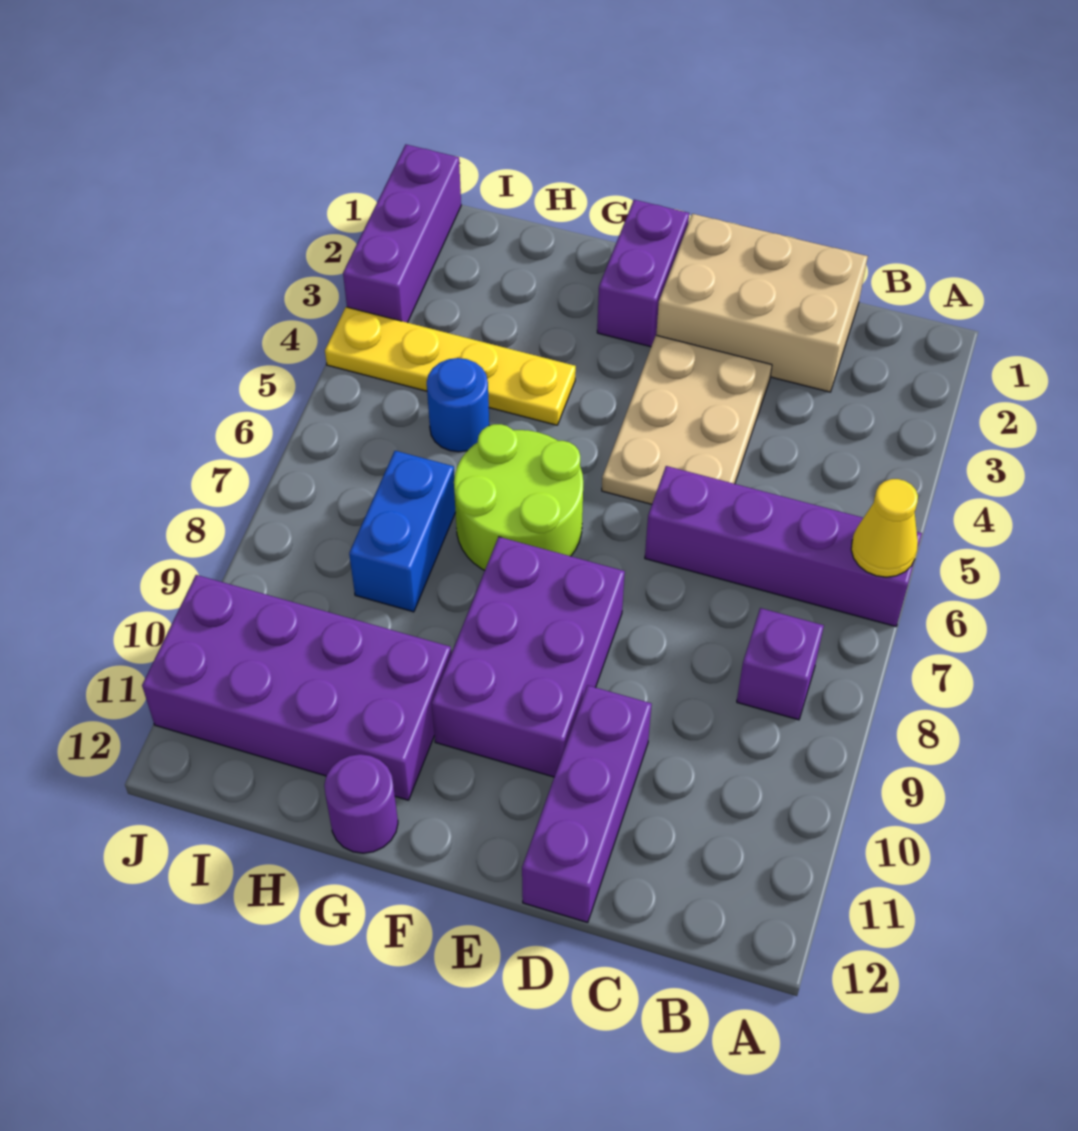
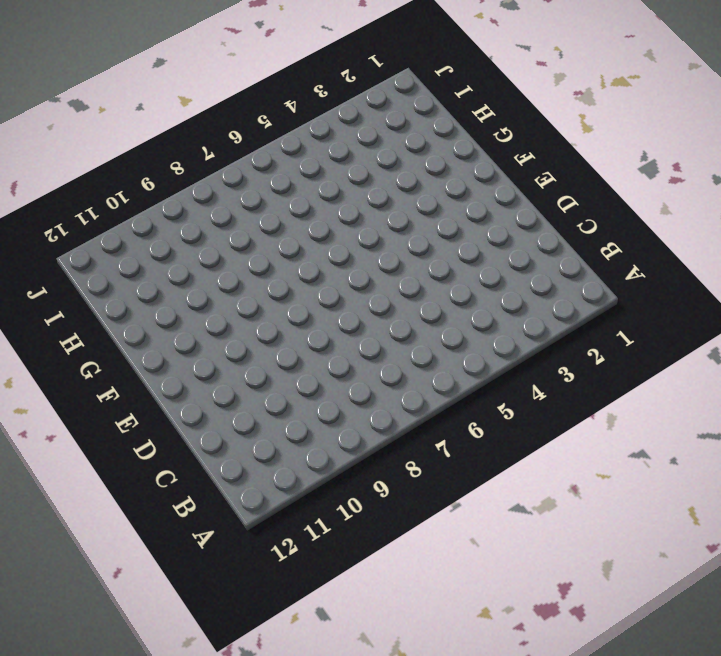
none -> purple brick A6:D6 level 1
none -> purple brick B8 level 1
none -> tan brick C1:E2 level 1

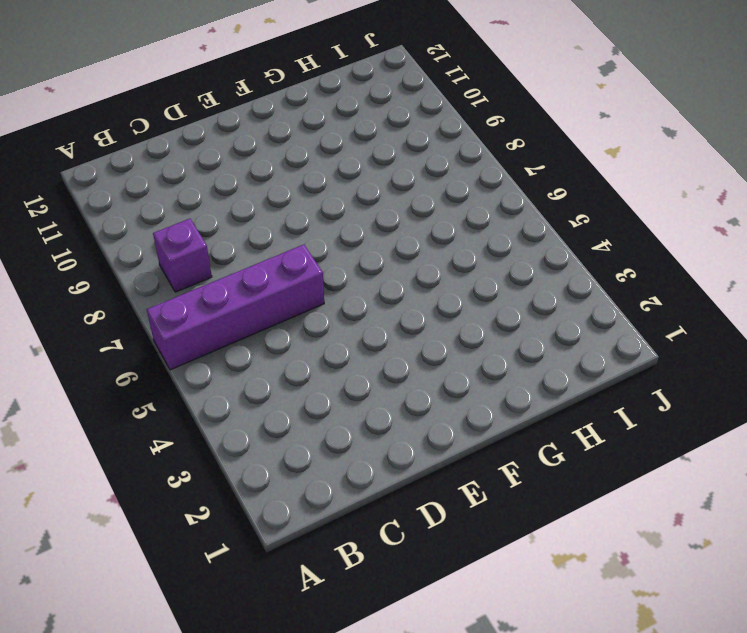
none -> tan brick C1:E2 level 1
none -> tan plate D3:E5 level 1
none -> purple brick D10:D12 level 1

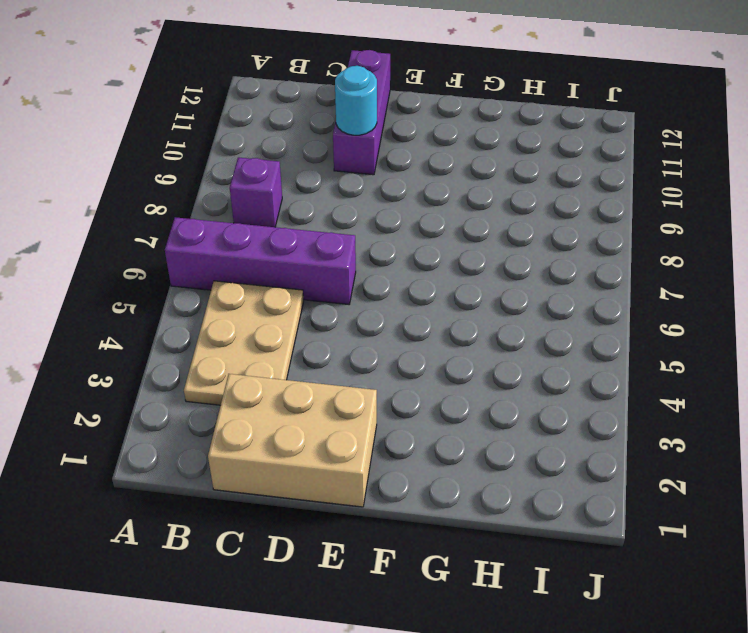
tan plate B3:C5 level 1 -> tan plate D3:E5 level 1
cyan round brick D10 level 2 -> none
none -> purple brick E8:F10 level 1
none -> purple brick F1:F2 level 1
none -> lime round brick F6:G7 level 1

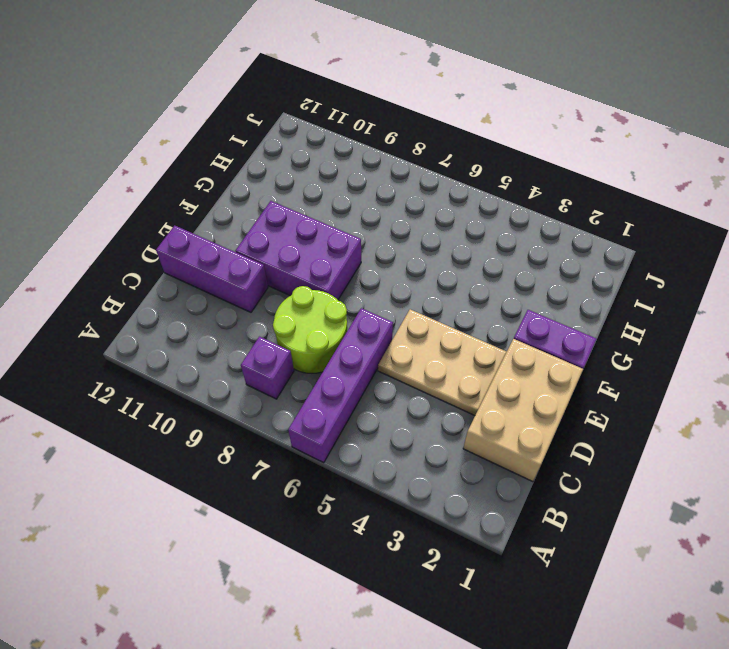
lime round brick C7:D8 level 1 -> lime round brick F6:G7 level 1
none -> yellow plate G4:J4 level 1
none -> purple brick G10:J11 level 1
none -> purple round brick G12 level 1

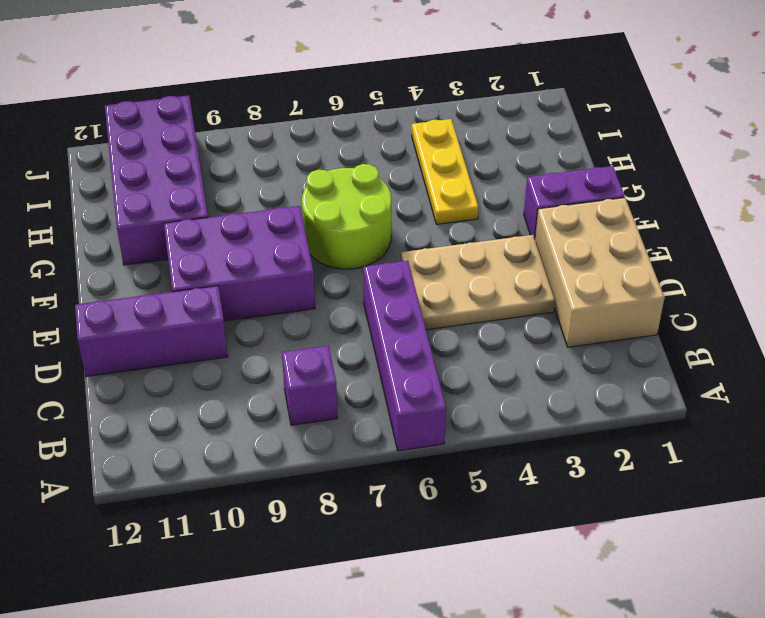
yellow plate G4:I4 level 1 -> yellow plate G4:J4 level 1
none -> purple round brick G12 level 1
none -> blue round brick H5 level 1
none -> blue brick H7:H8 level 1

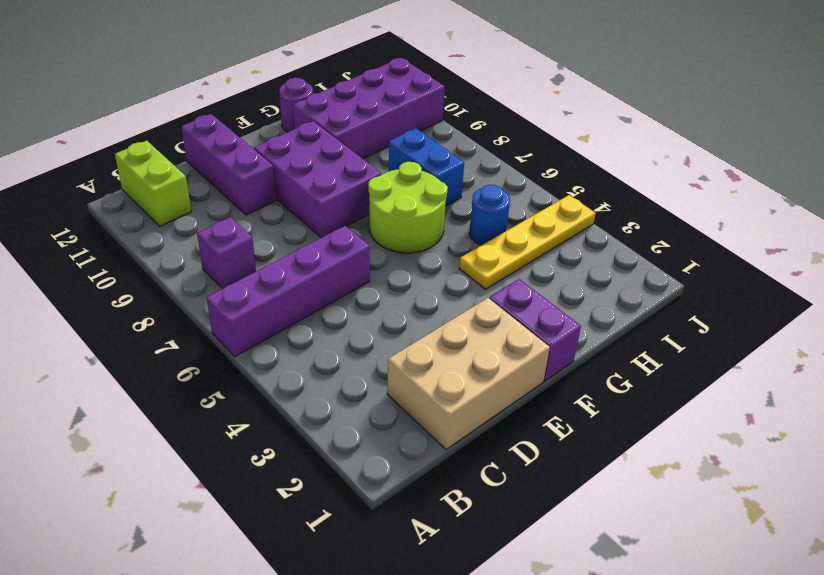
lime brick B11:B12 level 1 -> none
none -> tan plate D3:E5 level 1
none -> purple brick J1:J3 level 1
none -> yellow cone A6 level 2

